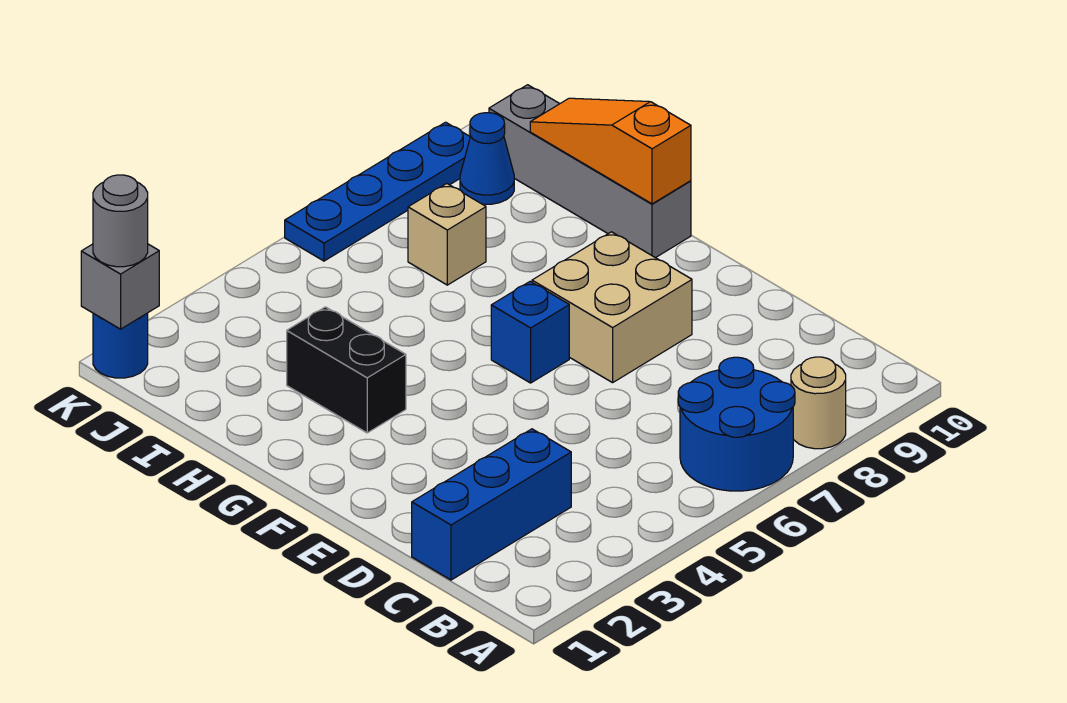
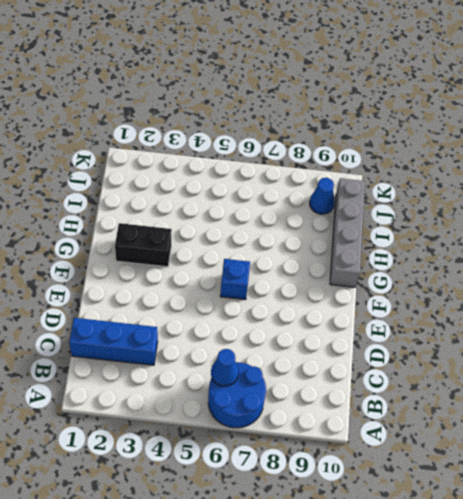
blue cone B6 level 2 -> none
black brick G2:G3 level 1 -> black brick G3:H3 level 1
none -> tan round brick A8 level 1
none -> tan brick E7:F8 level 1
none -> tan brick I7 level 1

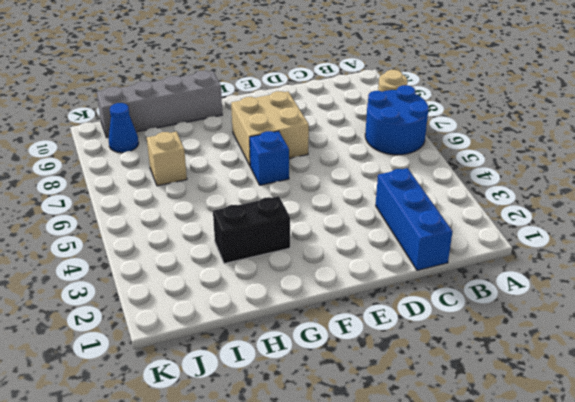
none -> blue round brick K1 level 1
none -> blue plate K6:K9 level 1
none -> orange slope G10:I10 level 2 top G

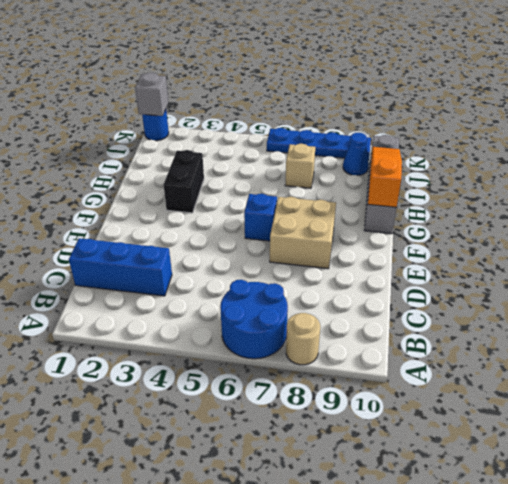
none -> grey round brick K1 level 3

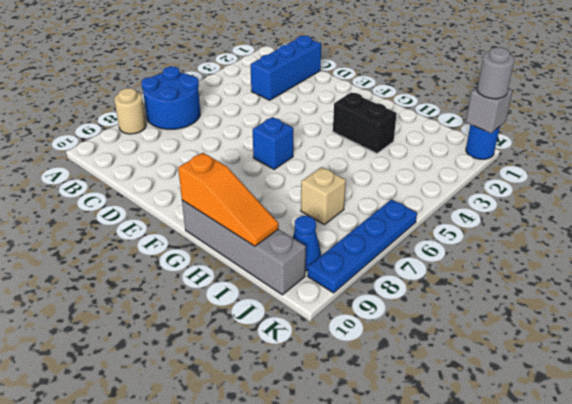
none -> tan brick E7:F8 level 1

